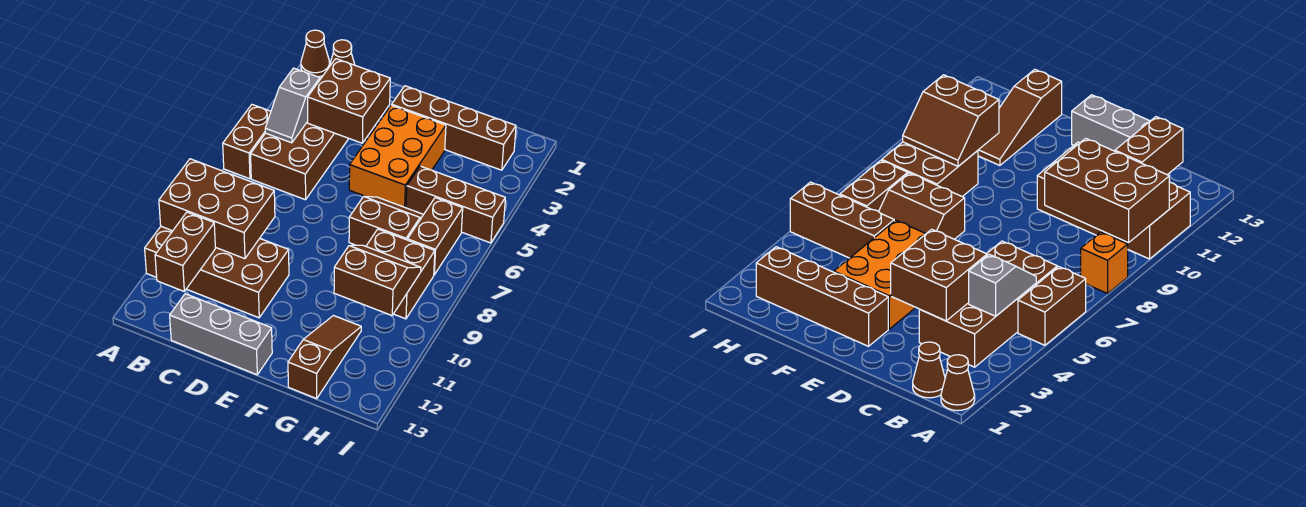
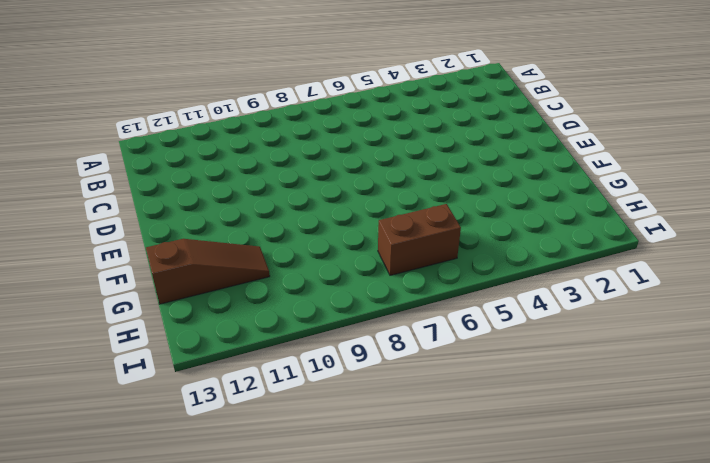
none -> brown cone A1 level 1
none -> brown brick A5:A6 level 1
none -> orange brick A8 level 1

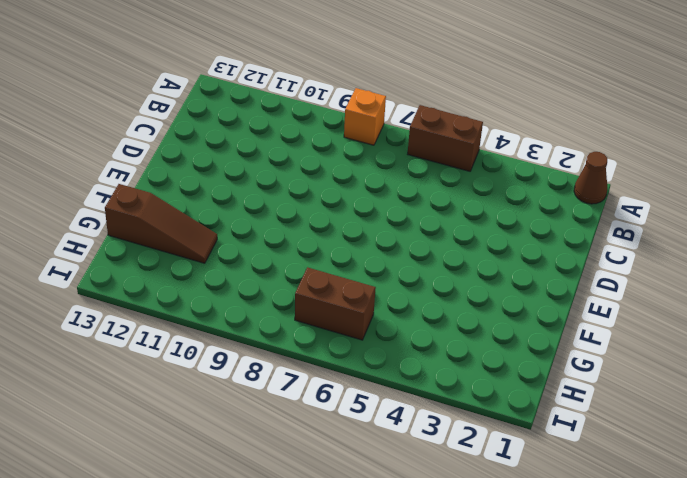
none -> brown brick A10:D11 level 1
none -> brown cone B1 level 1
none -> brown brick B3:C6 level 1

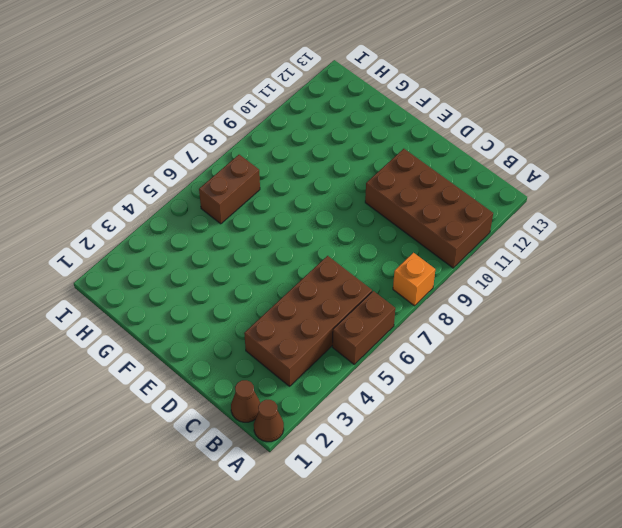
none -> grey brick C13:E13 level 1
none -> brown brick E2:H2 level 1
none -> orange brick E3:F5 level 1

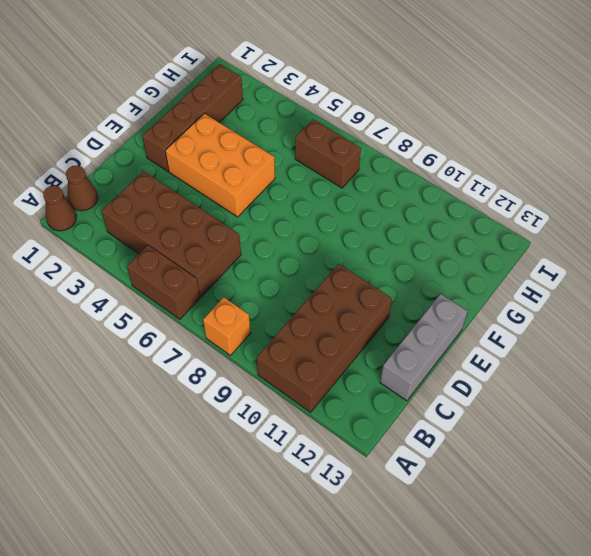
none -> brown slope F6:G7 level 1 top 7
none -> brown brick G5:I5 level 1
none -> brown brick G8:H9 level 1

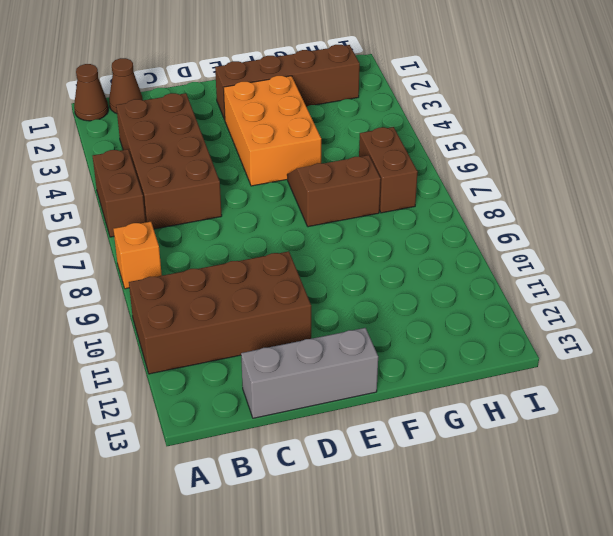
none -> brown brick G5:I5 level 1
none -> brown brick G8:H9 level 1
none -> brown slope G11:G13 level 1 top 13

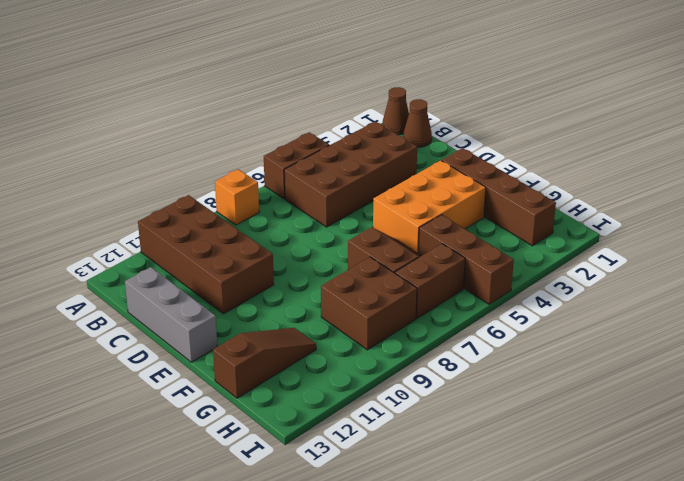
none -> brown brick A9:C10 level 2
none -> grey slope B4:B5 level 2 top 4
none -> brown brick B11:B12 level 2

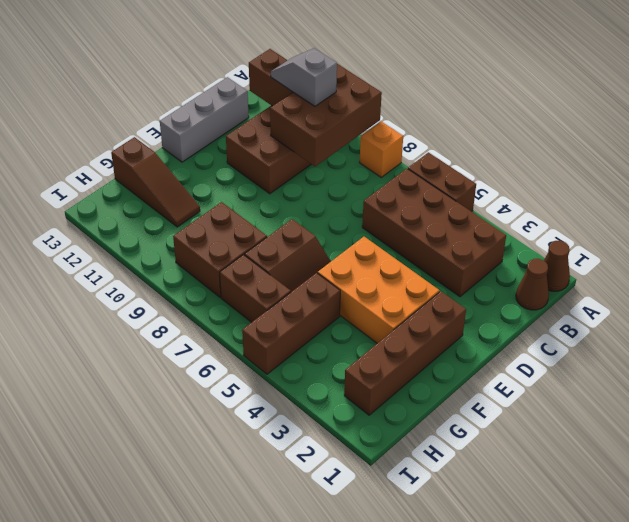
grey slope B10:B11 level 3 top 10 -> grey slope B4:B5 level 2 top 4
none -> brown brick C3:D4 level 2
none -> brown slope G9:H10 level 2 top 10

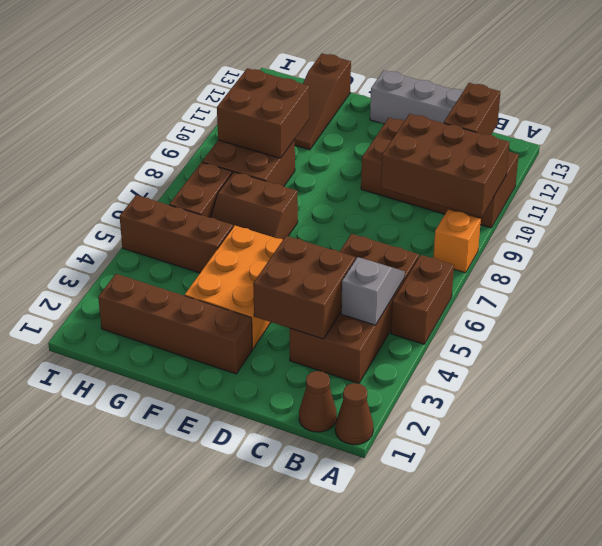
brown brick G9:H10 level 2 -> brown slope G9:H10 level 2 top 10

